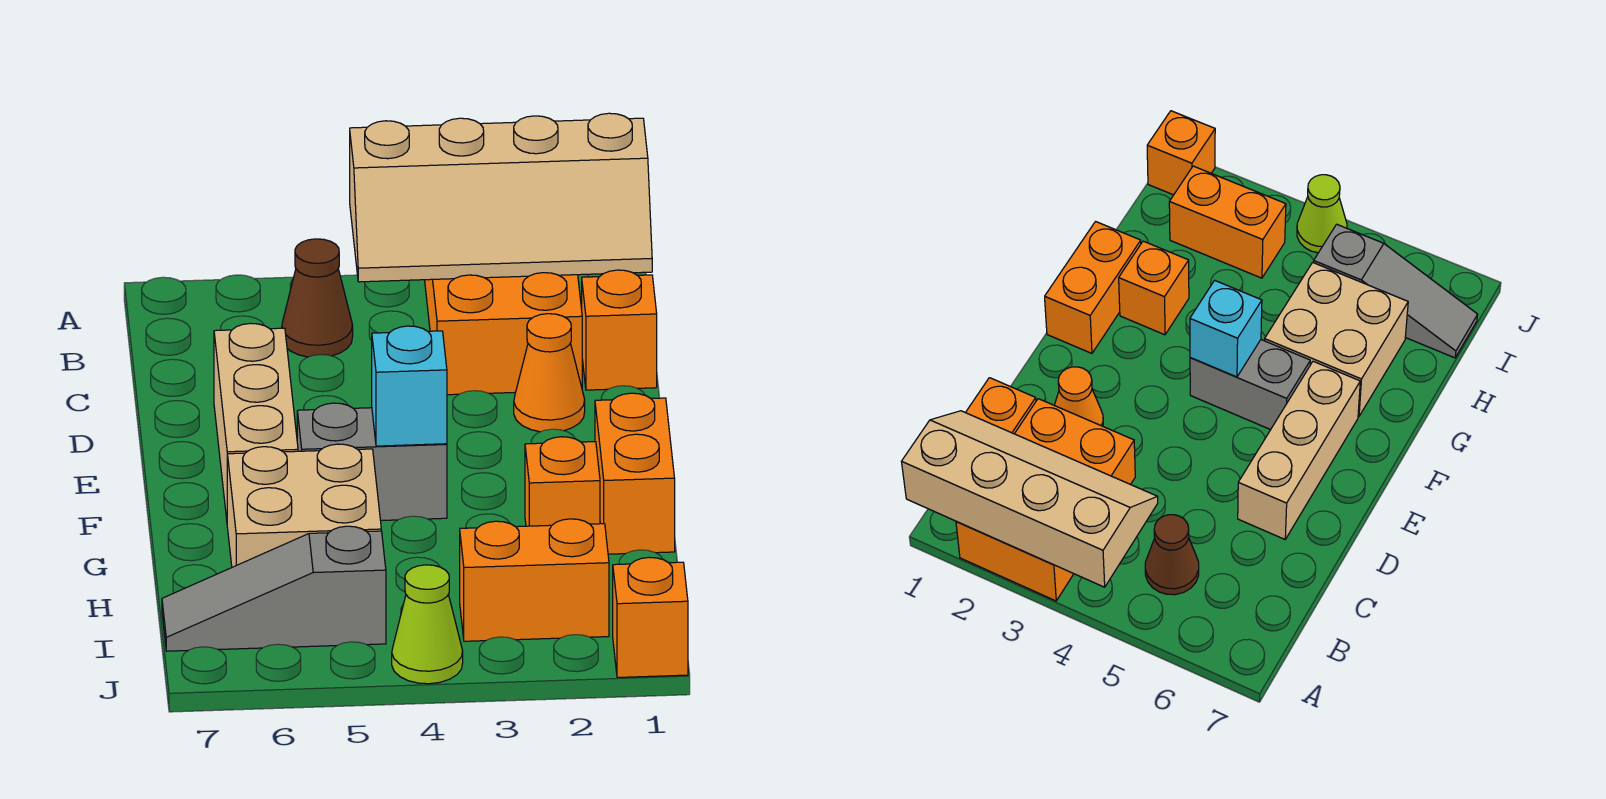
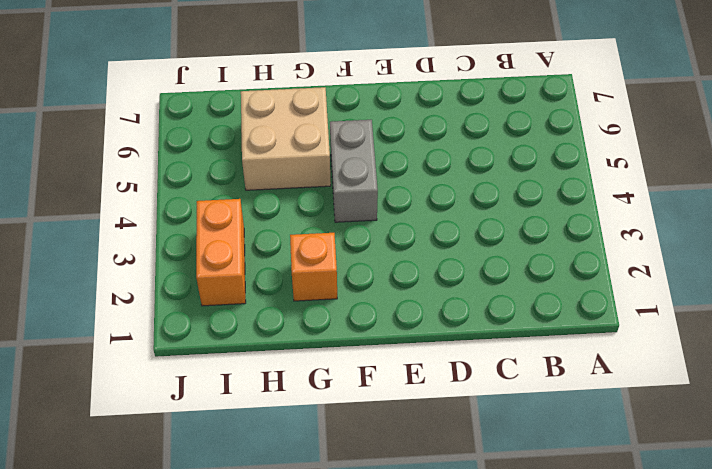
none -> orange brick A2:C3 level 1
none -> brown cone B5 level 1
none -> orange brick C1 level 1

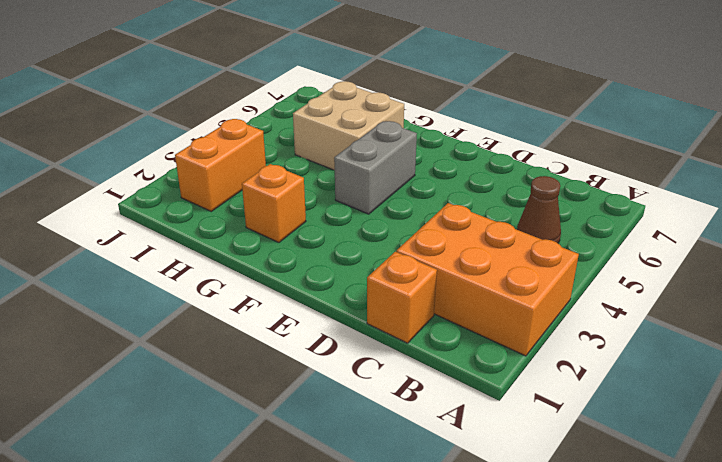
none -> orange cone D2 level 1
none -> tan brick D6:F6 level 1
none -> orange brick F1:G1 level 1

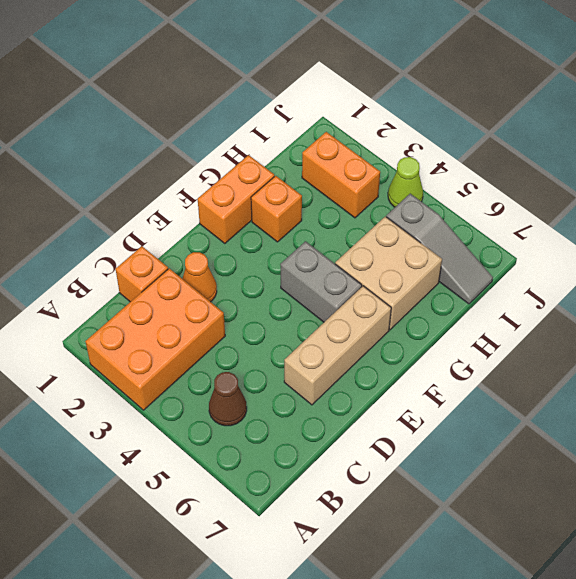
none -> orange brick J1 level 1
none -> tan slope A1:B4 level 2 top A
none -> cyan brick F4 level 2

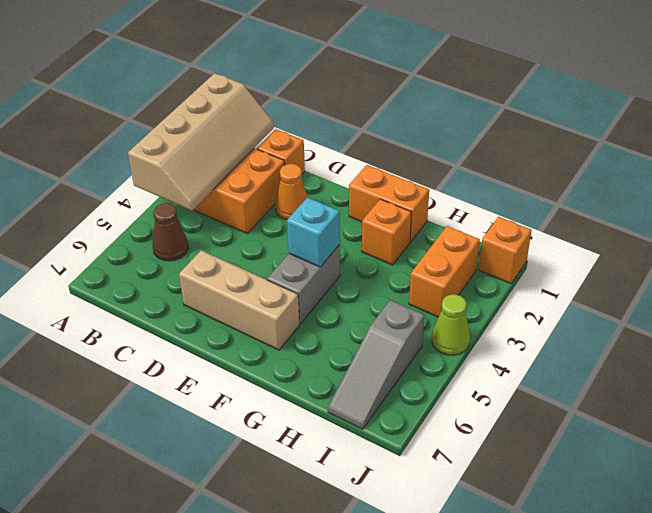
none -> tan brick G5:H6 level 1

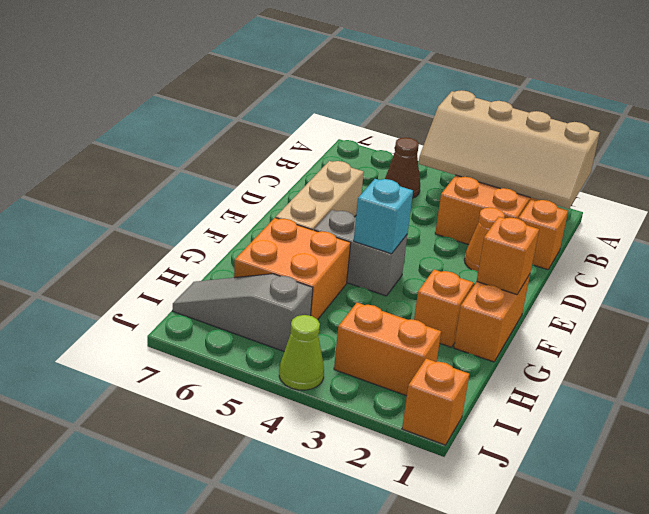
orange brick F1 level 2 -> none
orange brick G5:H6 level 1 -> tan brick G5:H6 level 1

